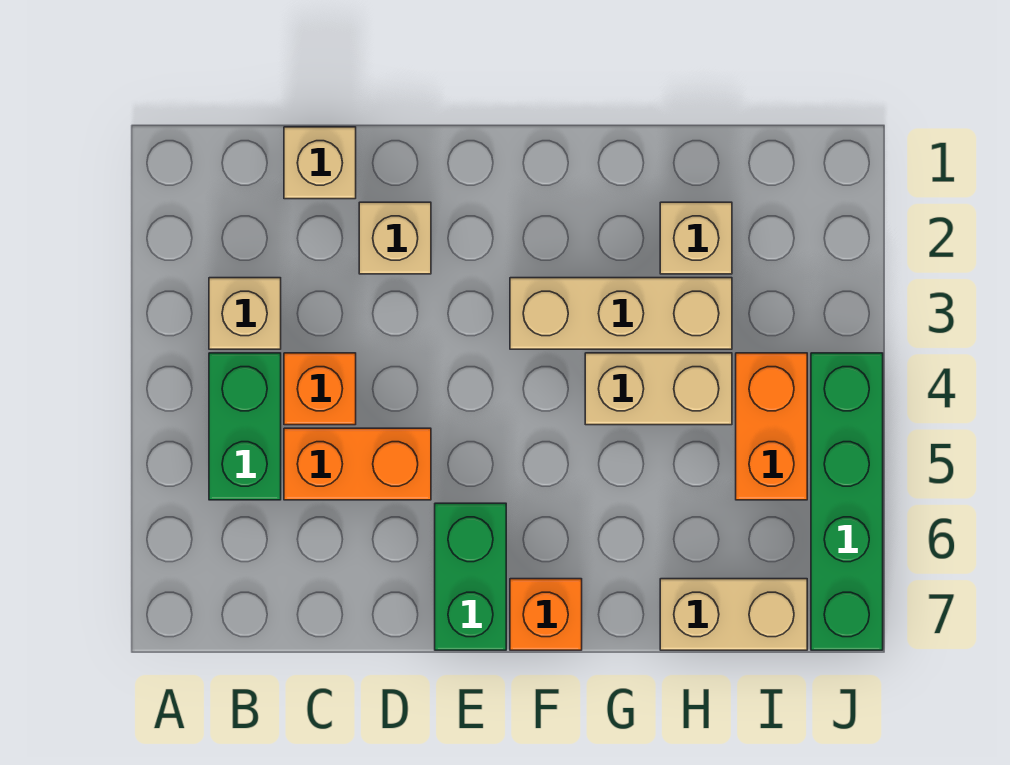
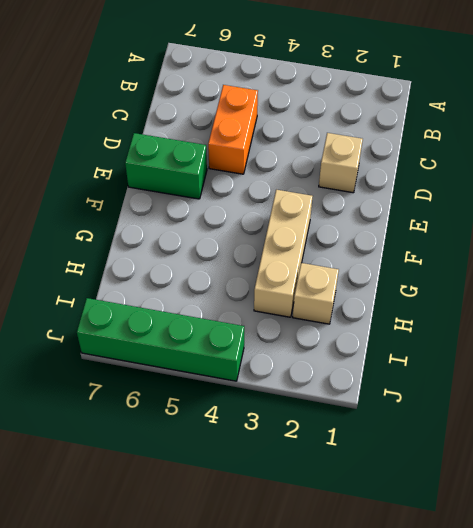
none -> tan brick B3 level 1
none -> green brick B4:B5 level 1
none -> tan brick C1 level 1

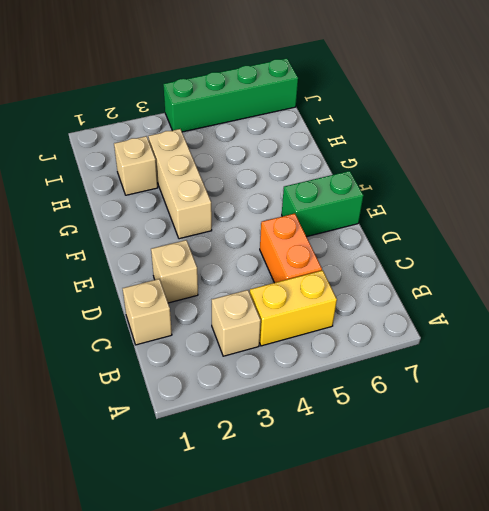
yellow brick B4:B5 level 1 -> green brick B4:B5 level 1
none -> orange brick C4 level 1
none -> orange brick F7 level 1
none -> tan brick G4:H4 level 1

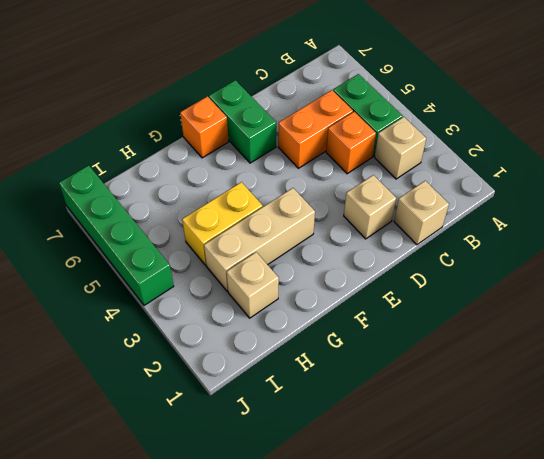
yellow brick G4:H4 level 1 -> tan brick G4:H4 level 1
none -> tan brick H7:I7 level 1
none -> orange brick I4:I5 level 1

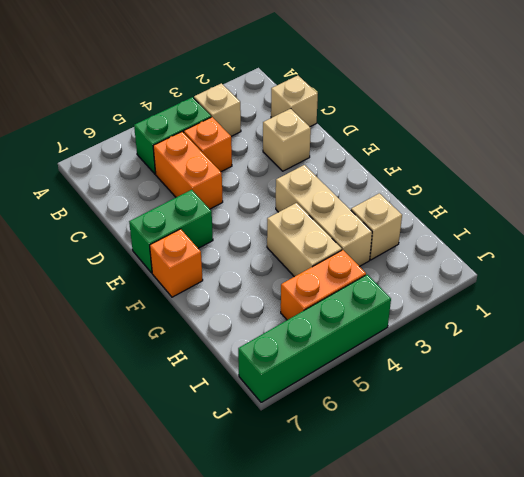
none -> tan brick H7:I7 level 1

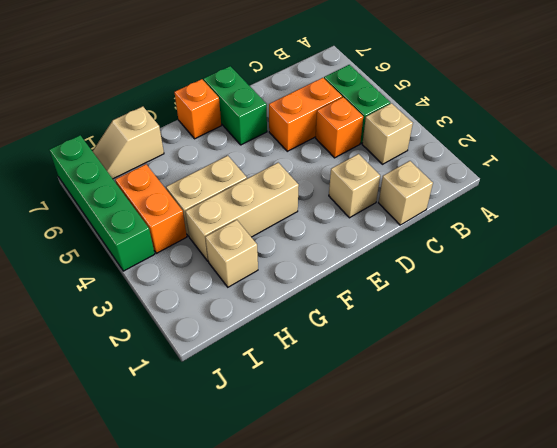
tan slope H7:I7 level 1 top H -> tan brick H7:I7 level 1

